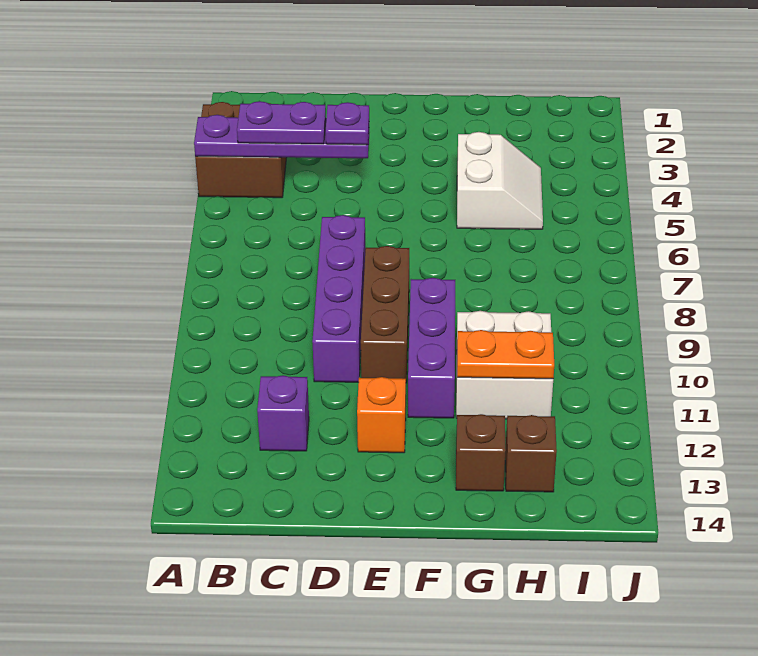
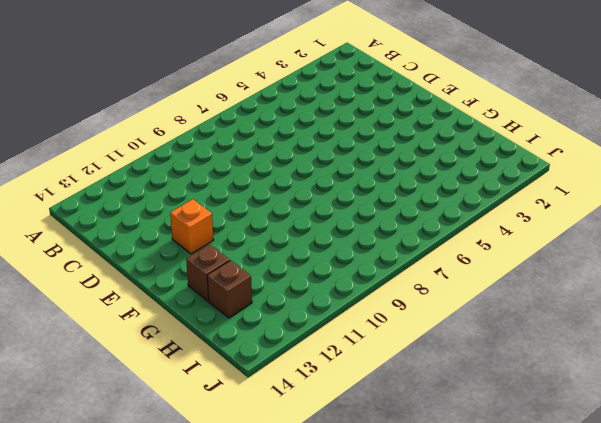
none -> brown brick A3:B4 level 1
none -> purple brick C12 level 1
none -> purple brick D7:D10 level 1

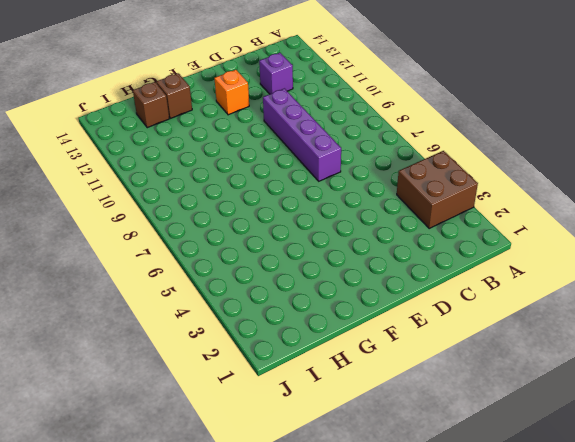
none -> brown brick E8:E10 level 1
none -> purple brick F9:F11 level 1
none -> white slope G4:H5 level 1 top G

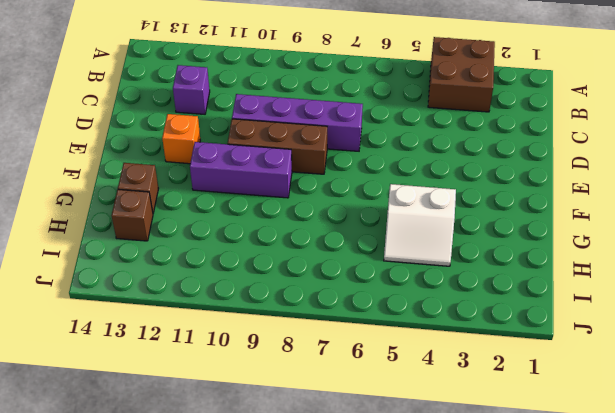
none -> white brick G10:H11 level 1
none -> purple plate A4:D4 level 2
none -> orange plate G11:H11 level 2

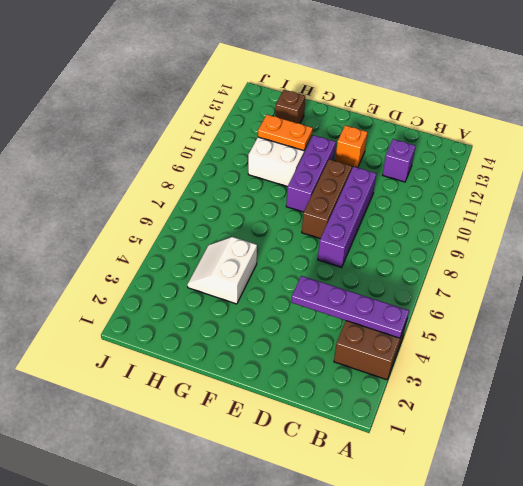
none -> brown brick G13 level 1
none -> purple plate B4:C4 level 3
none -> purple plate D4 level 3

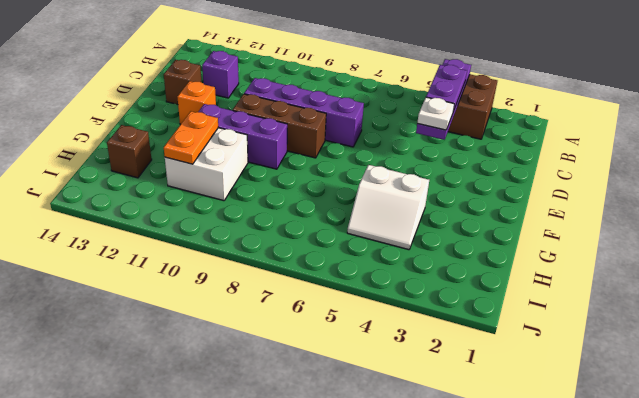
white plate D4 level 3 -> purple plate D4 level 3
brown brick D13 level 1 -> brown brick G13 level 1

